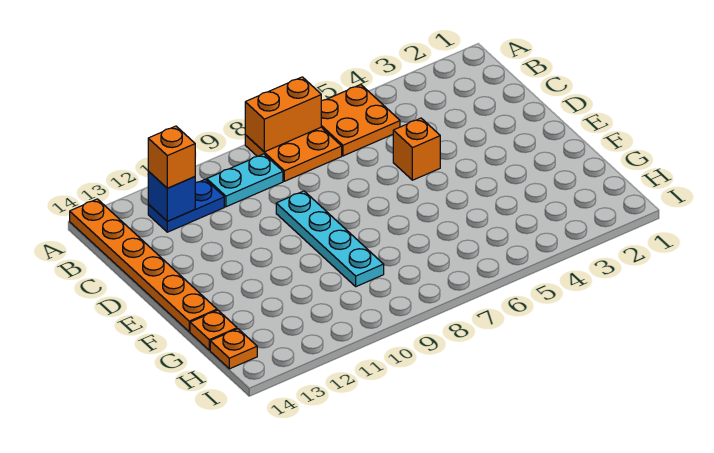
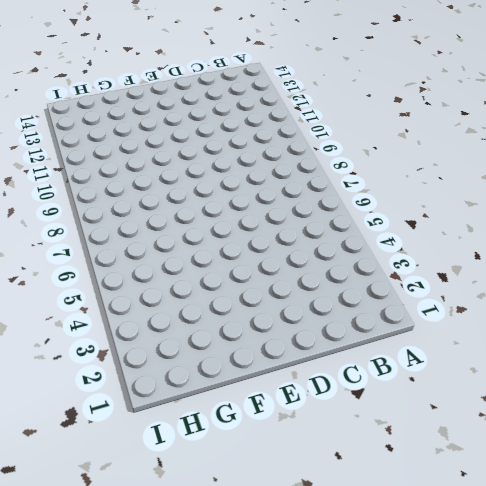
none -> orange plate A5:B6 level 1
none -> orange plate A7:B8 level 1
none -> orange plate A14:F14 level 1

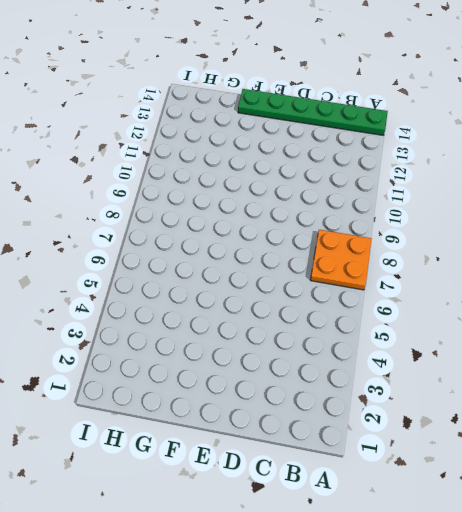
green plate A14:F14 level 1 -> orange plate A14:F14 level 1
none -> orange plate A5:B6 level 1
none -> cyan plate B9:B10 level 1
none -> blue plate B11:B12 level 1

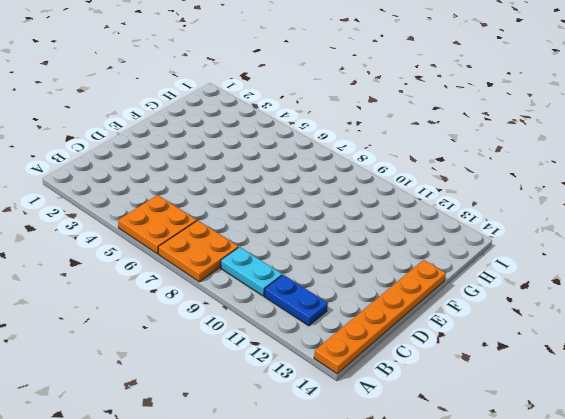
none -> orange brick D5 level 1
none -> cyan plate D9:G9 level 1
none -> orange plate G14 level 1

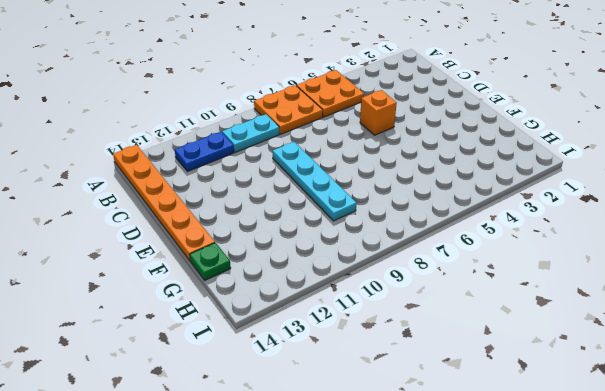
green plate G14 level 1 -> orange plate G14 level 1
none -> orange plate H14 level 1
none -> orange brick A7:A8 level 2
none -> blue brick B12 level 2

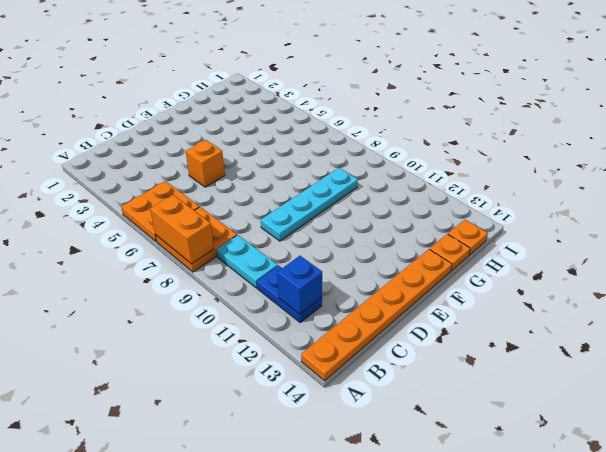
none -> orange brick B12 level 3

